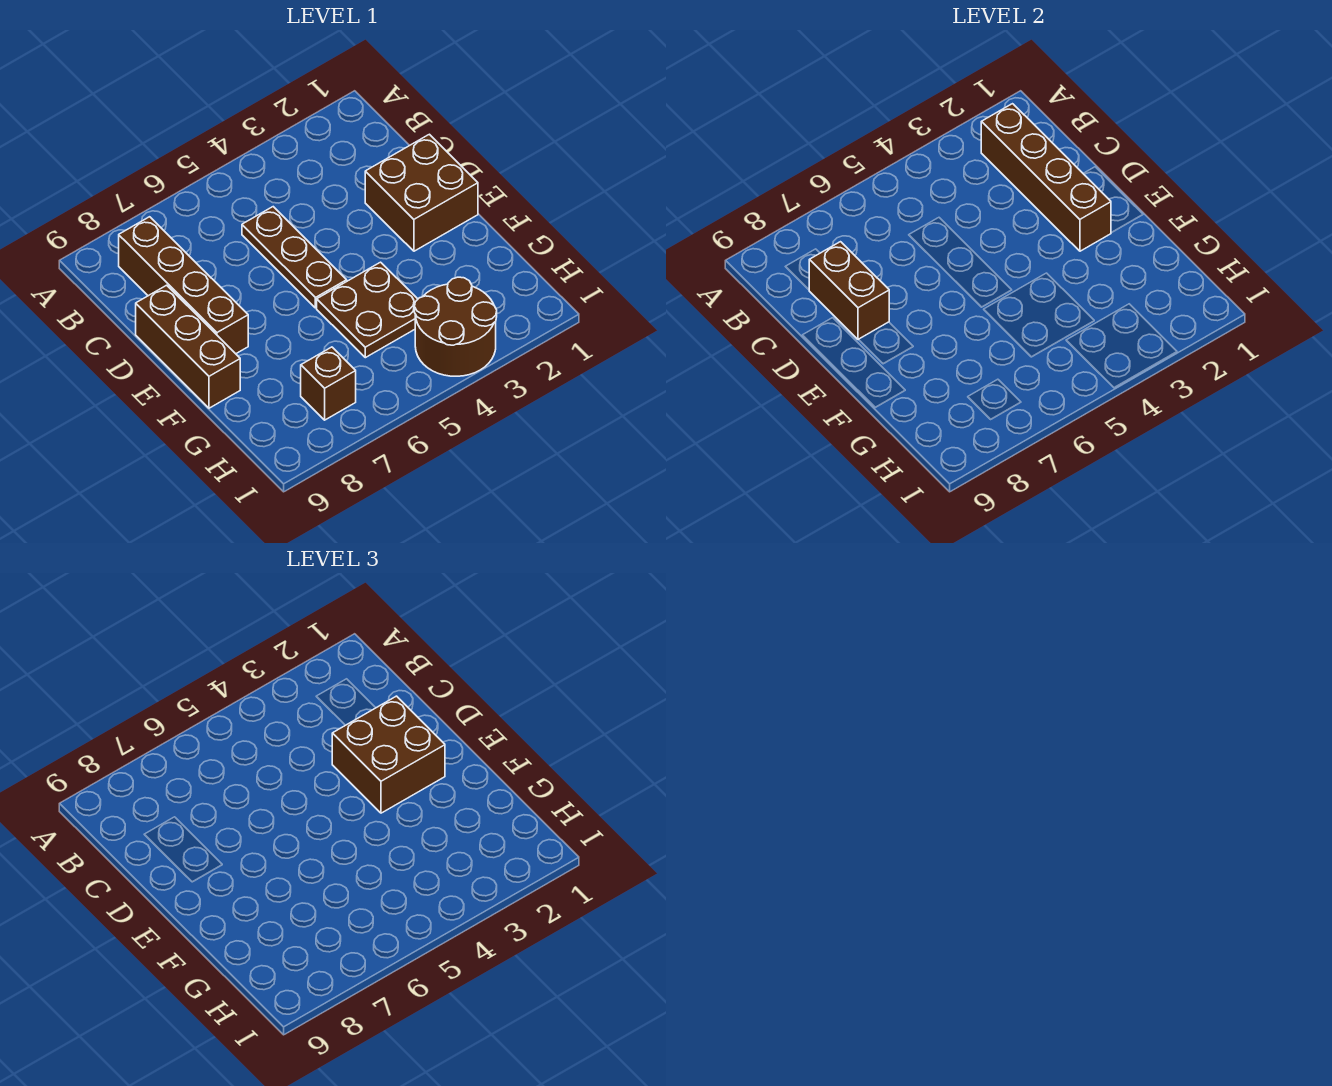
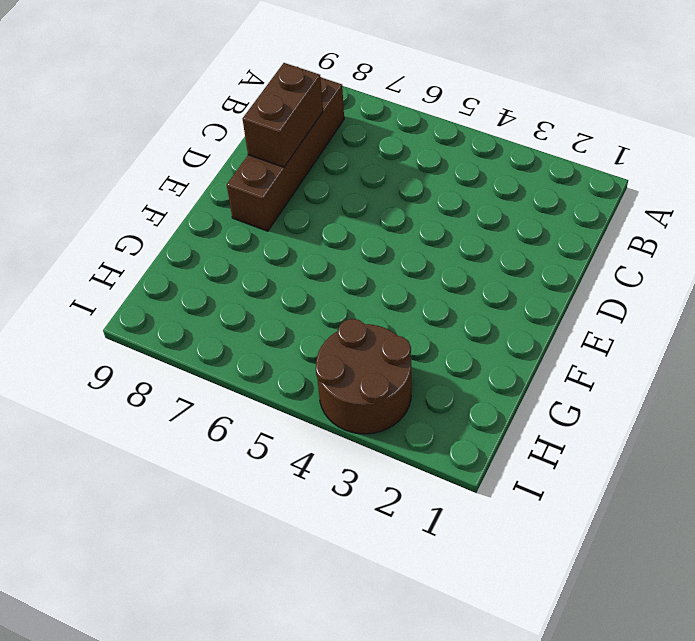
none -> brown plate C5:E5 level 1
none -> brown brick D1:E2 level 1

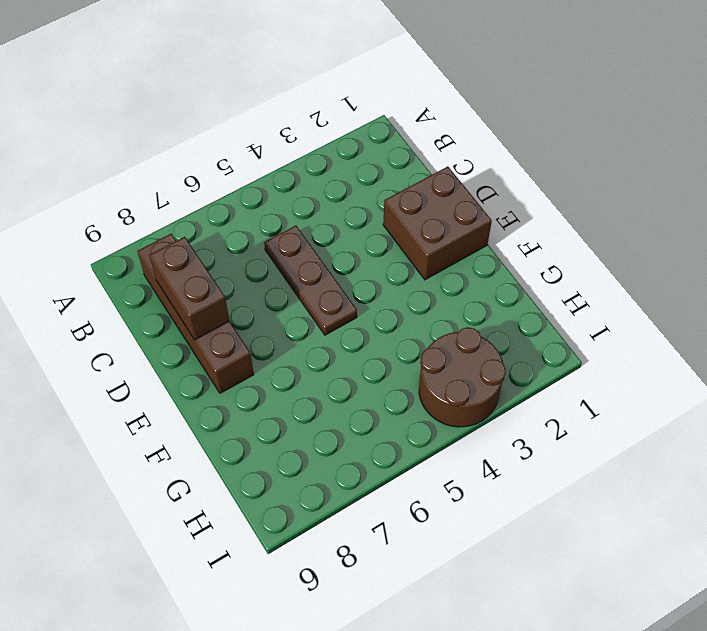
none -> brown brick D9:F9 level 1
none -> brown plate F4:G5 level 1

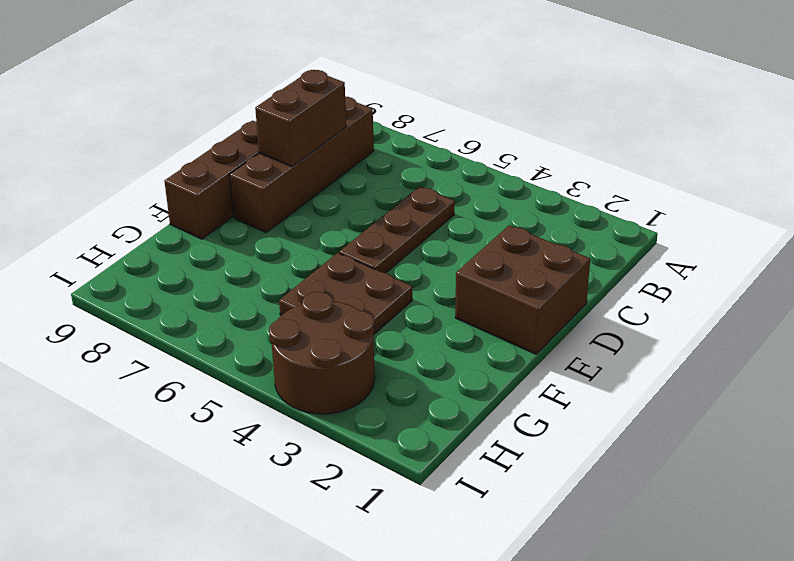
none -> brown brick H7 level 1
none -> brown brick B2:E2 level 2

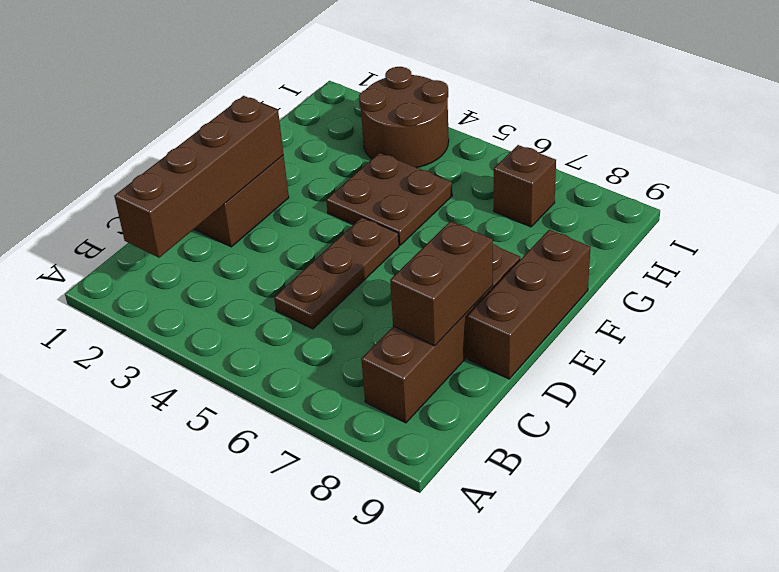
none -> brown brick D2:E3 level 3

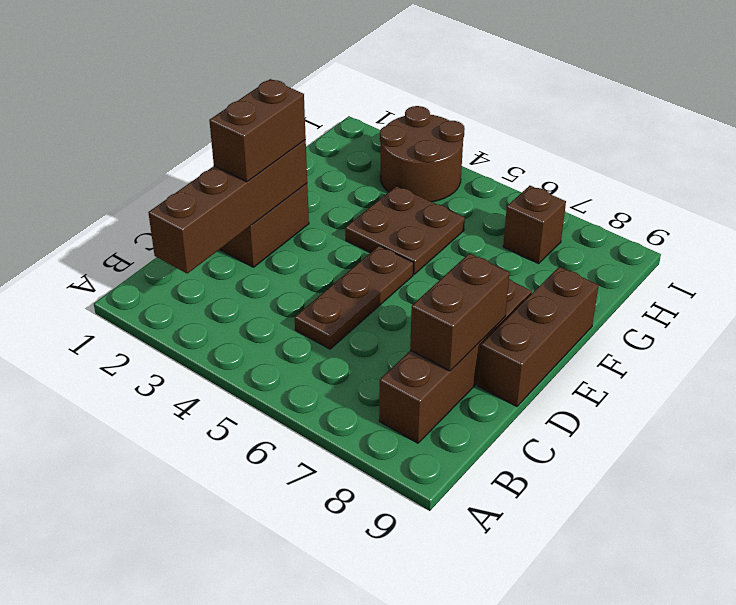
brown brick D2:E2 level 3 -> brown brick D2:E3 level 3

